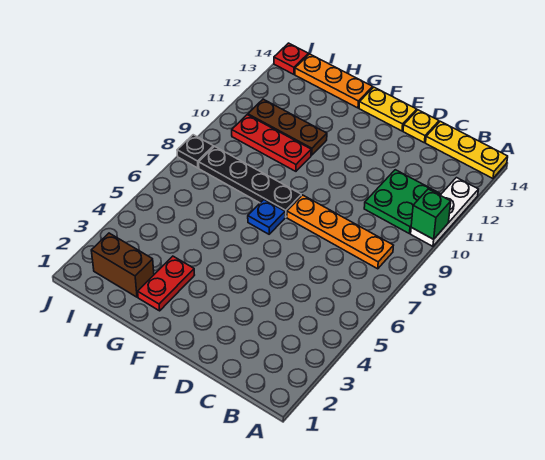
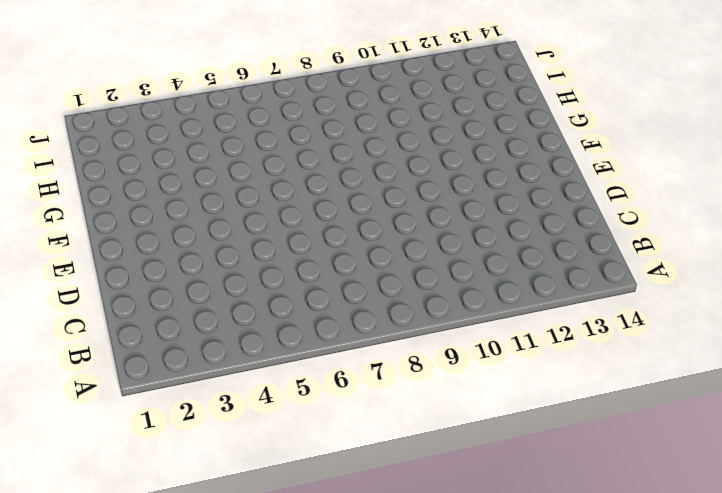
none -> white plate A10:A12 level 1
none -> yellow plate A14:C14 level 1
none -> orange plate B8:E8 level 1

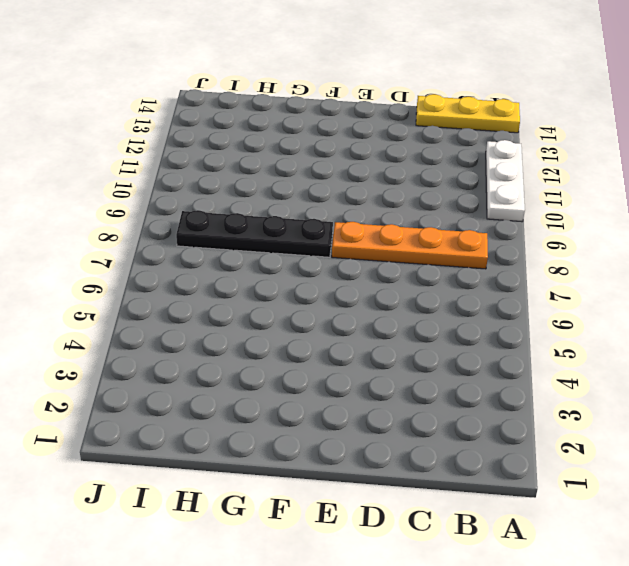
none -> green plate B10:C11 level 1
none -> yellow plate D14 level 1
none -> yellow plate E14:F14 level 1

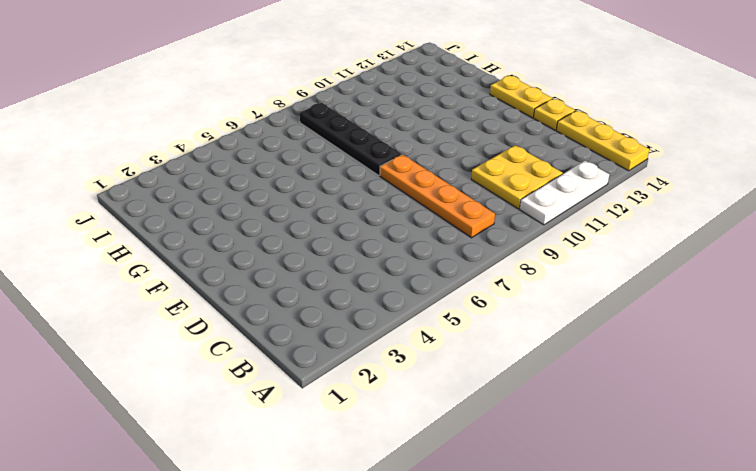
yellow plate B10:C11 level 1 -> green plate B10:C11 level 1
none -> blue plate F7 level 1
none -> red plate G2:G3 level 1
none -> red plate G10:I10 level 1

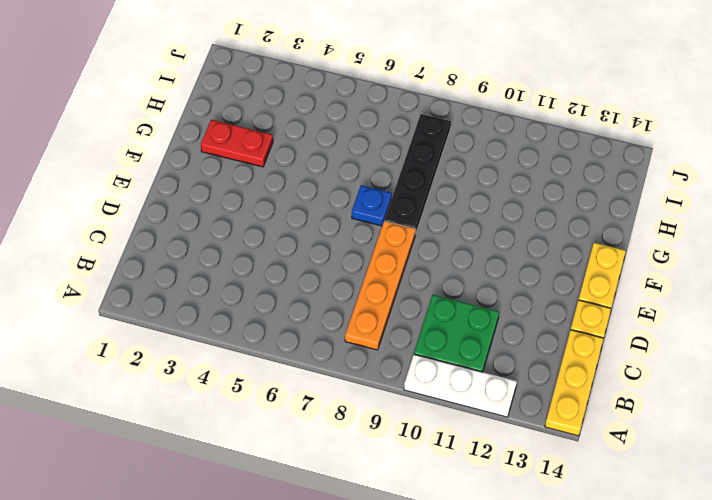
none -> red plate G10:I10 level 1
none -> brown plate G11:I11 level 1
none -> orange plate G14:I14 level 1

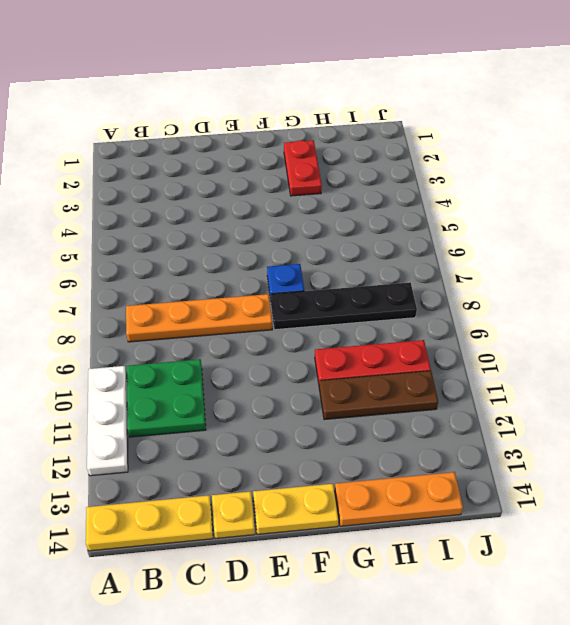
none -> brown brick H2:I2 level 1
none -> black plate J8 level 1
none -> red plate J14 level 1

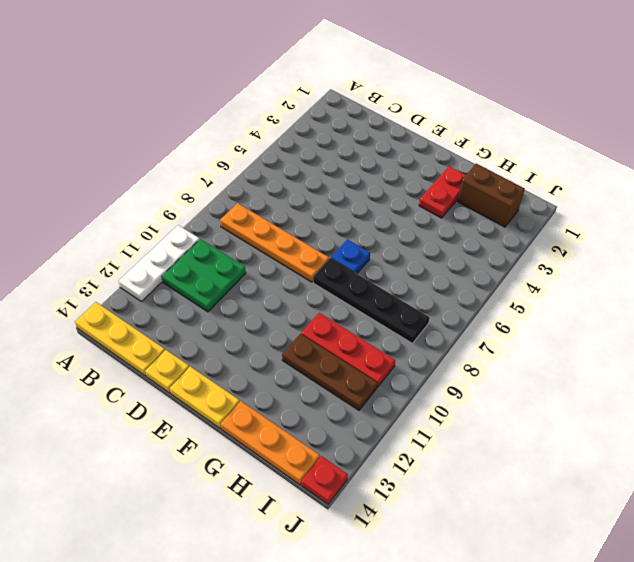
none -> black plate J8 level 1
none -> green brick A10 level 2

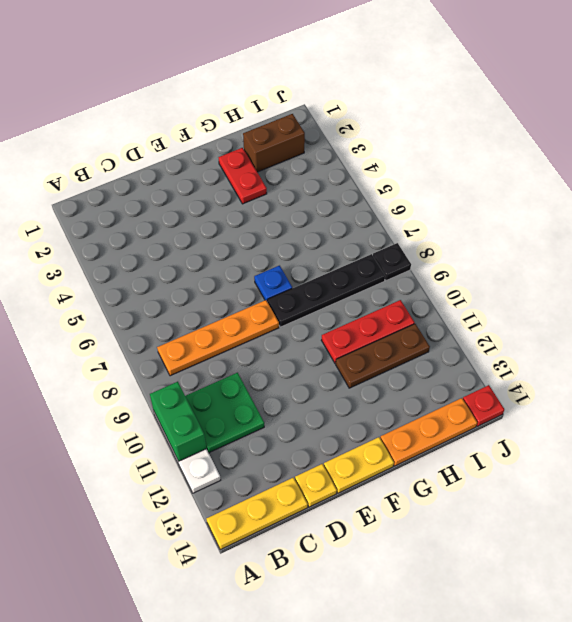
green brick A10:A11 level 2 -> green brick A10 level 2

